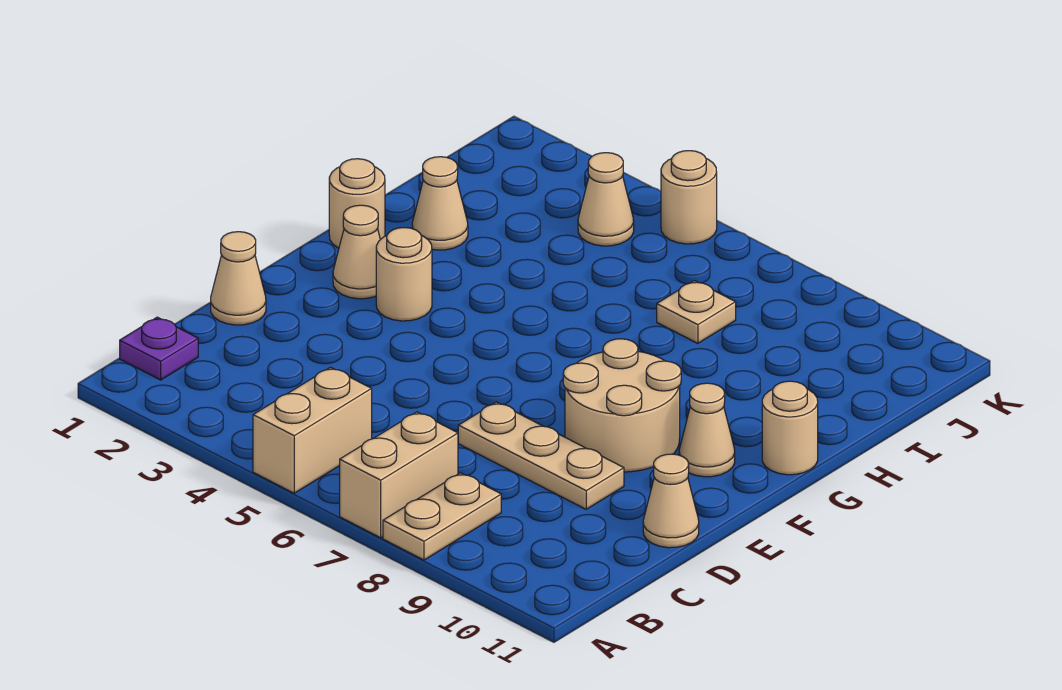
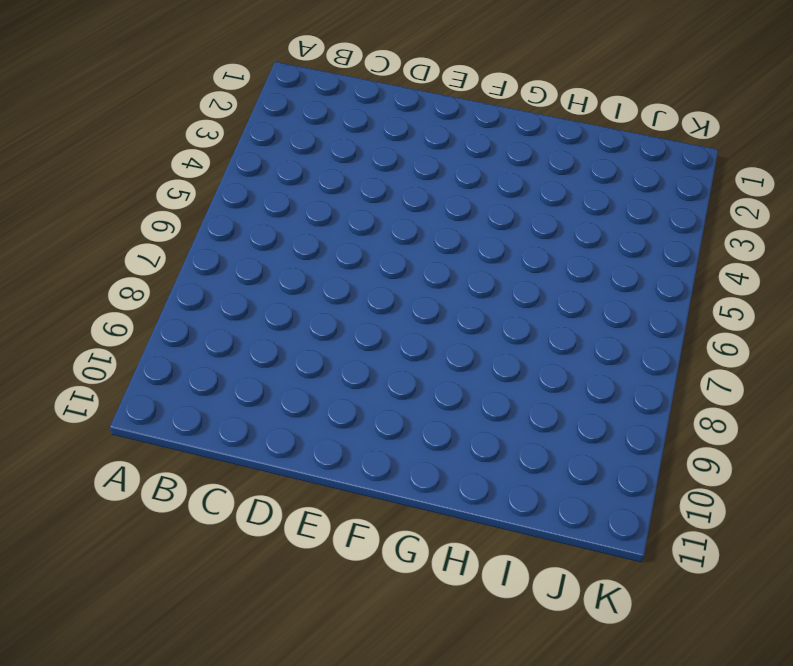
none -> tan brick A5:B5 level 1
none -> tan brick A7:B7 level 1
none -> tan plate A8:B8 level 1

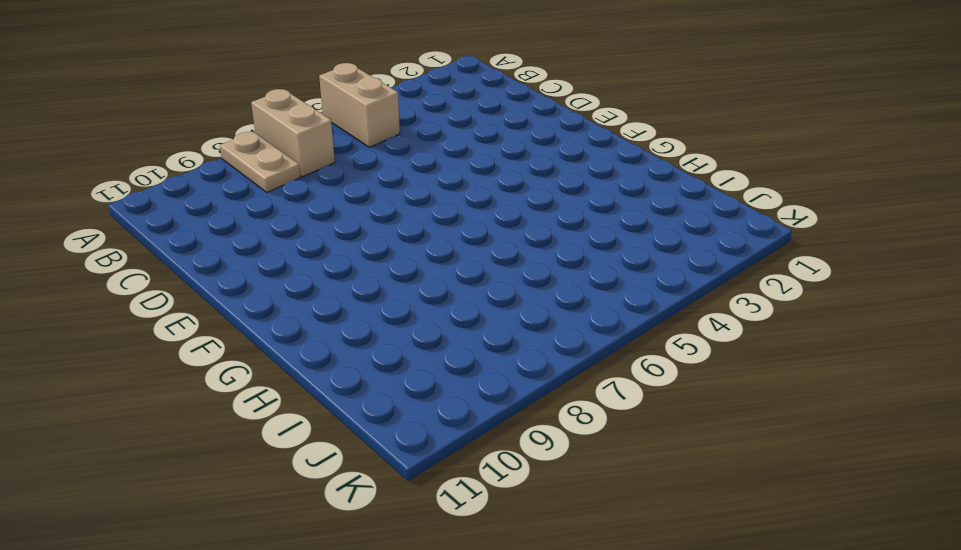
none -> purple plate B1 level 1
none -> tan cone D1 level 1
none -> tan plate D7:D9 level 1

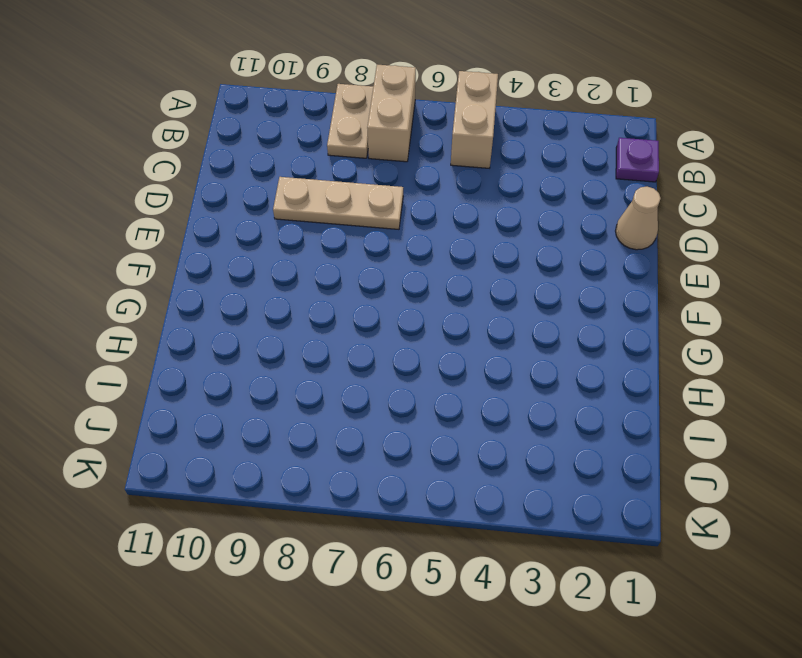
none -> tan cone D11 level 1
none -> tan round brick E8:F9 level 1
none -> tan cone F2 level 1

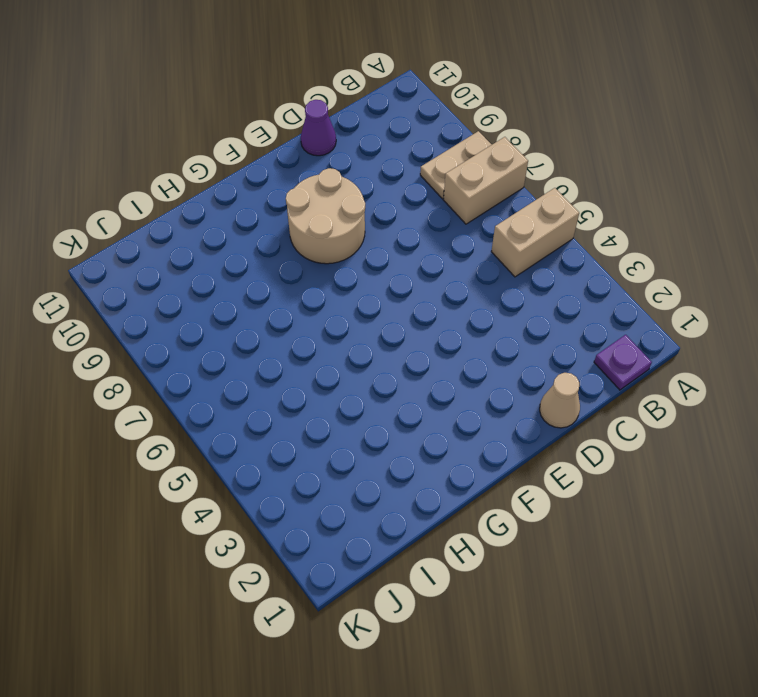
purple cone D11 level 1 -> tan cone D11 level 1
none -> tan plate D7:D9 level 1
none -> tan cone F2 level 1
none -> tan round brick F3 level 1

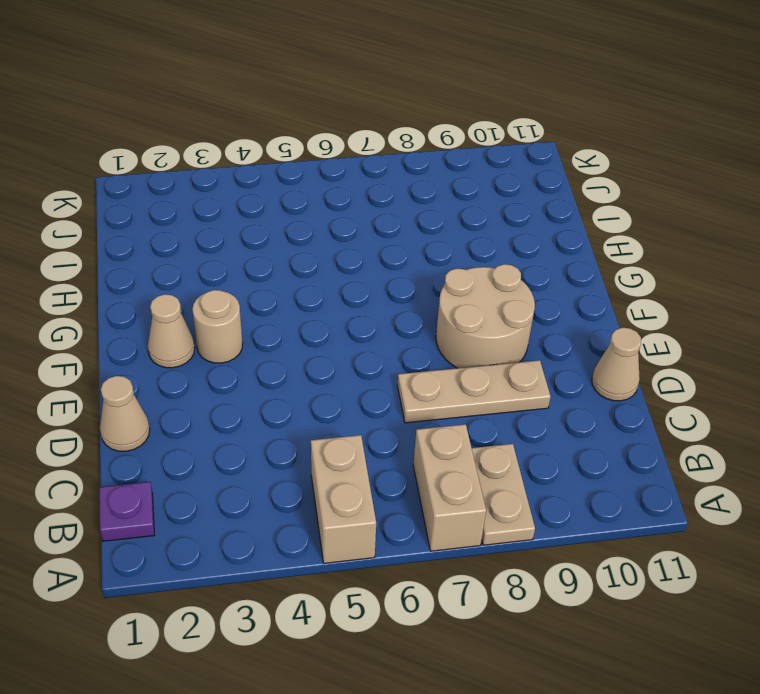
none -> tan cone F10 level 1
none -> tan round brick G1 level 1
none -> tan round brick G11 level 1

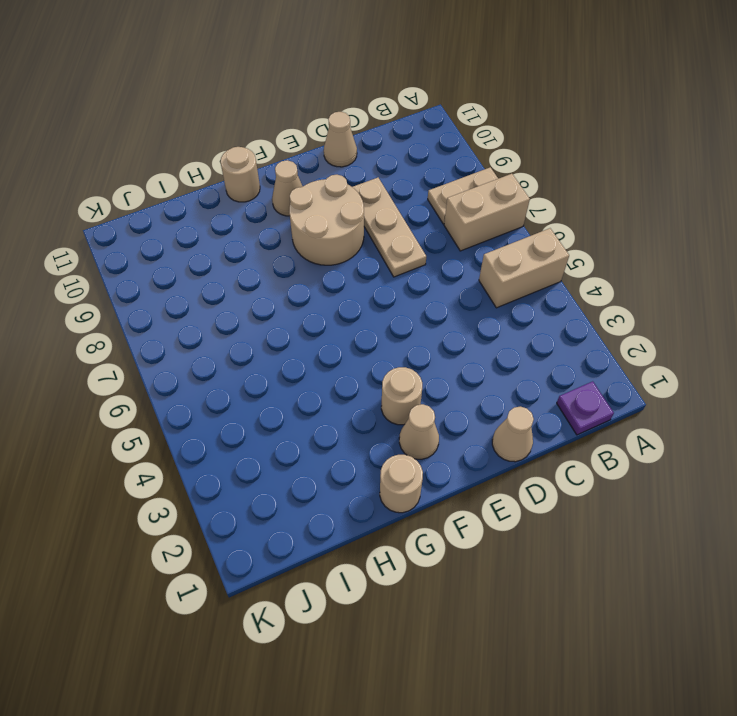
none -> tan cone H2 level 1
none -> tan plate I7 level 1
none -> tan cone J4 level 1

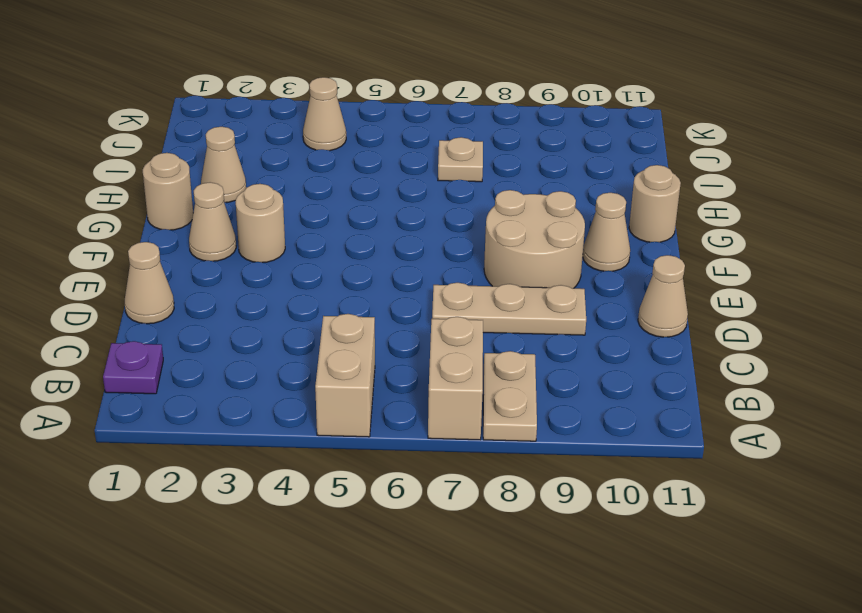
none -> tan round brick K5 level 1

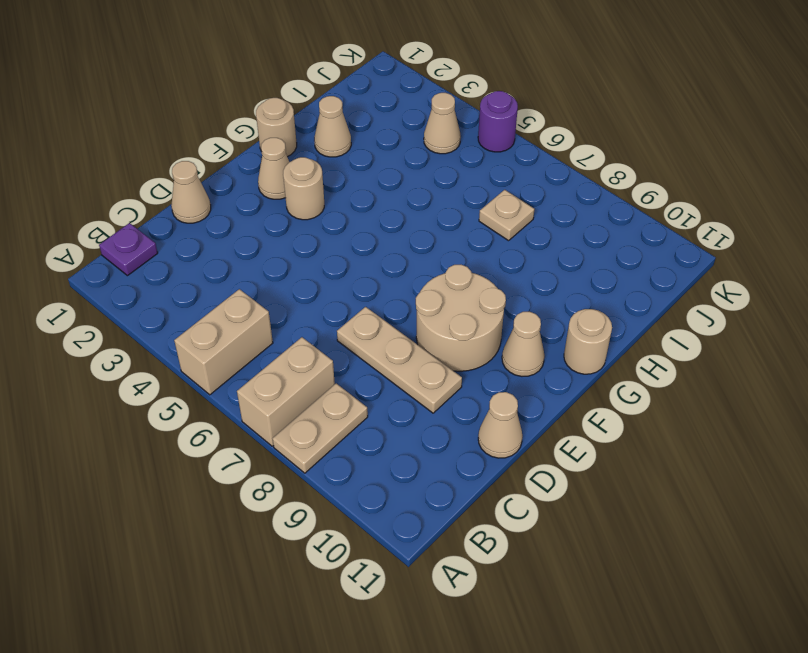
purple round brick K5 level 1 -> tan round brick K5 level 1

